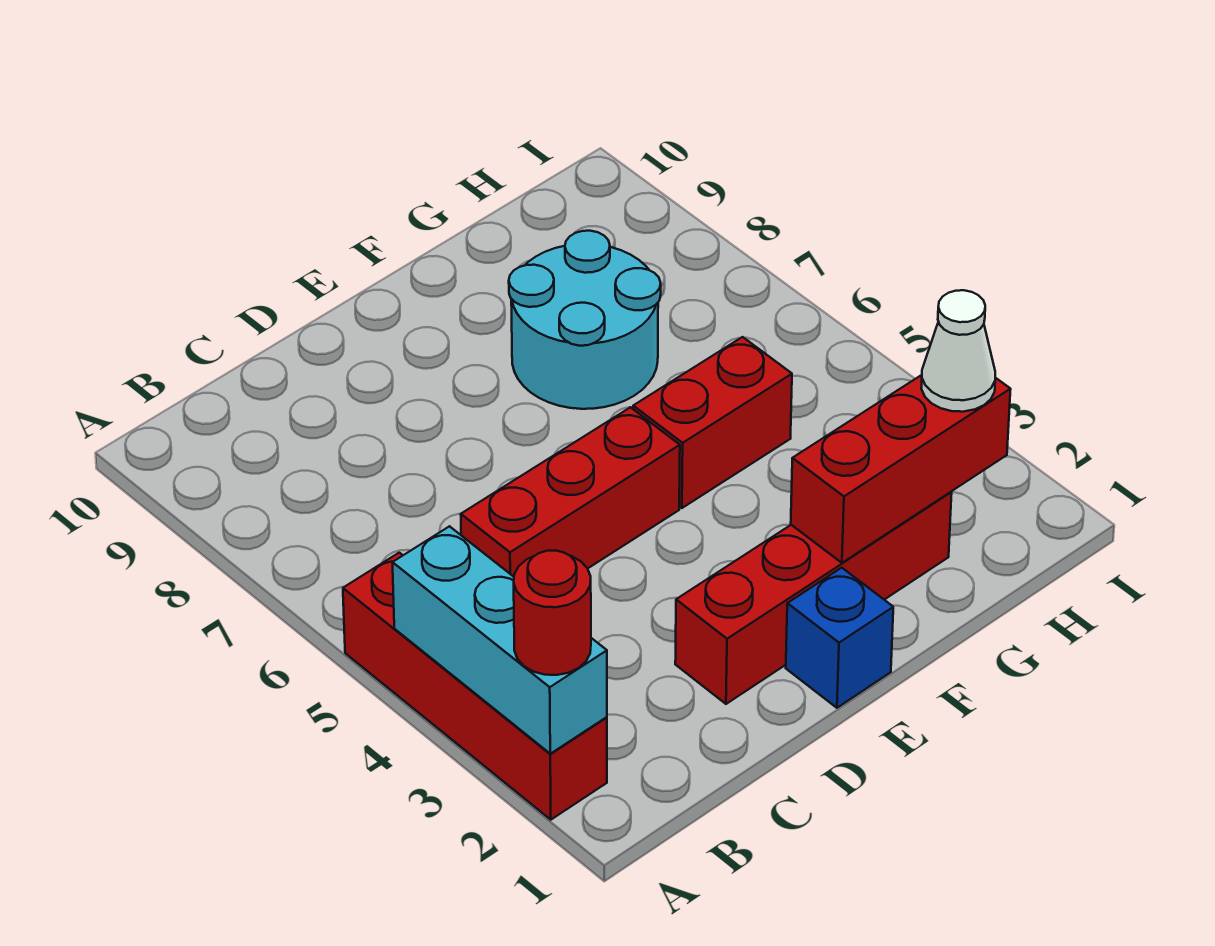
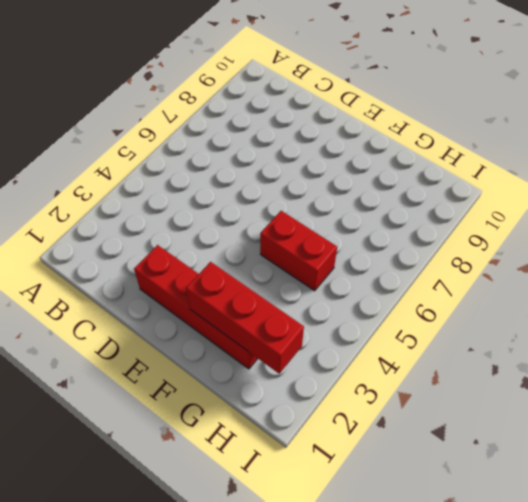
none -> red brick A2:A5 level 1
none -> red brick C5:E5 level 1

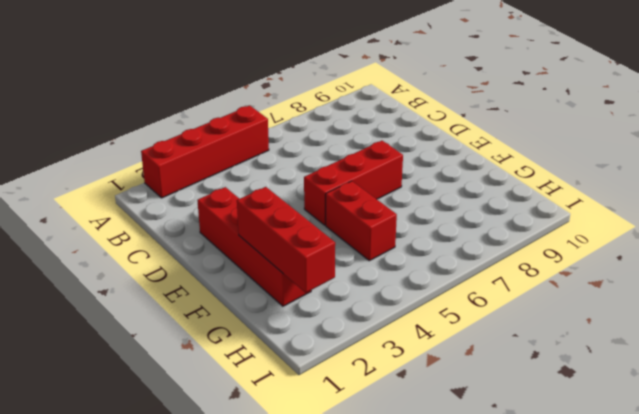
red brick E5:E7 level 1 -> red brick C5:E5 level 1
none -> blue brick E1 level 1
none -> cyan round brick F7:G8 level 1

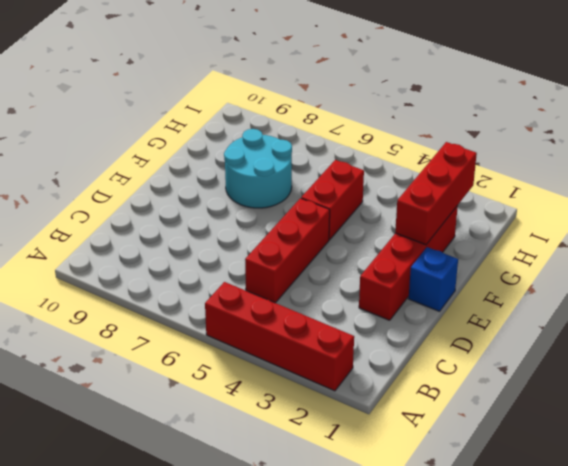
none -> cyan brick A2:A4 level 2
none -> red round brick A2 level 3

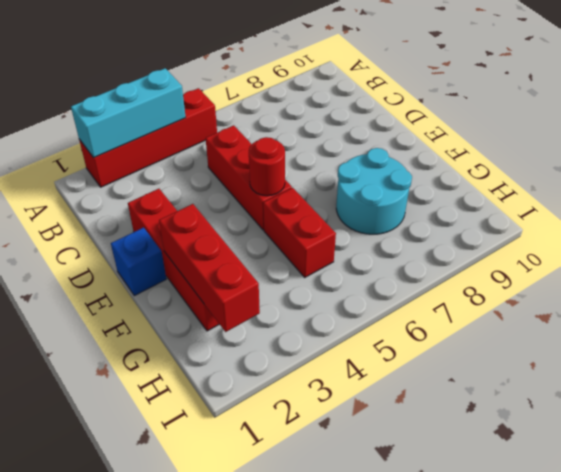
red round brick E5 level 2 -> red round brick A2 level 3
none -> white cone H2 level 3

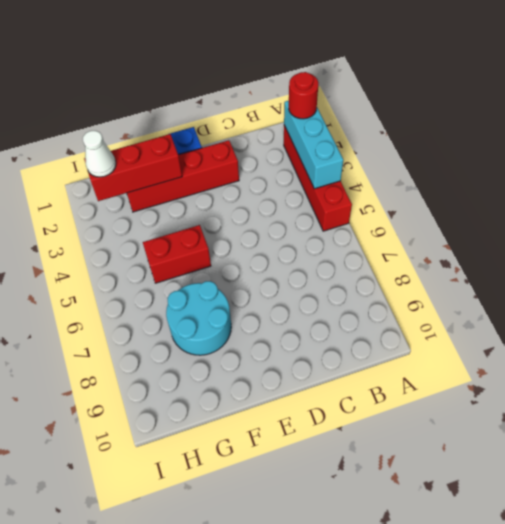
none -> red brick C5:E5 level 1

